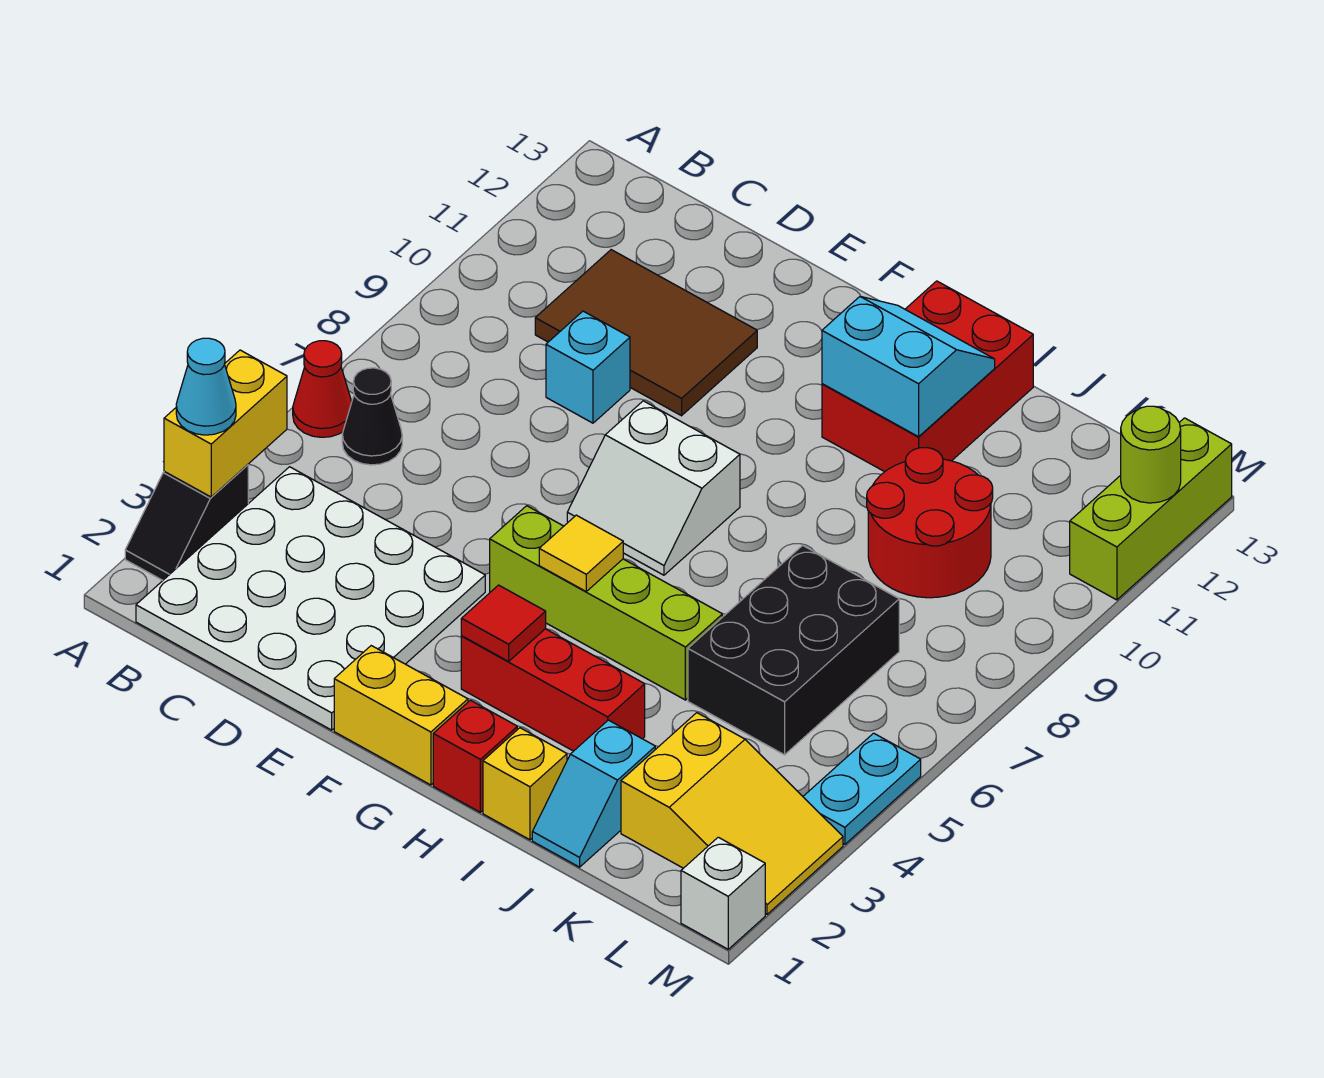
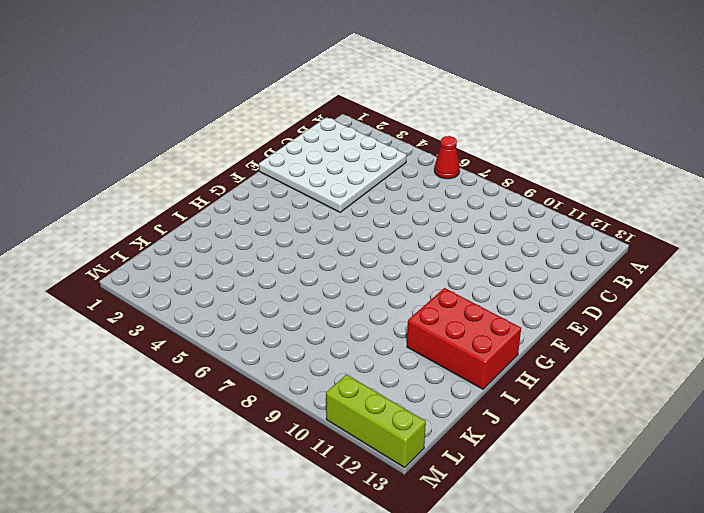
none -> black slope A2:A3 level 1 top 3
none -> black cone B6 level 1
none -> brown tile C10:E11 level 1

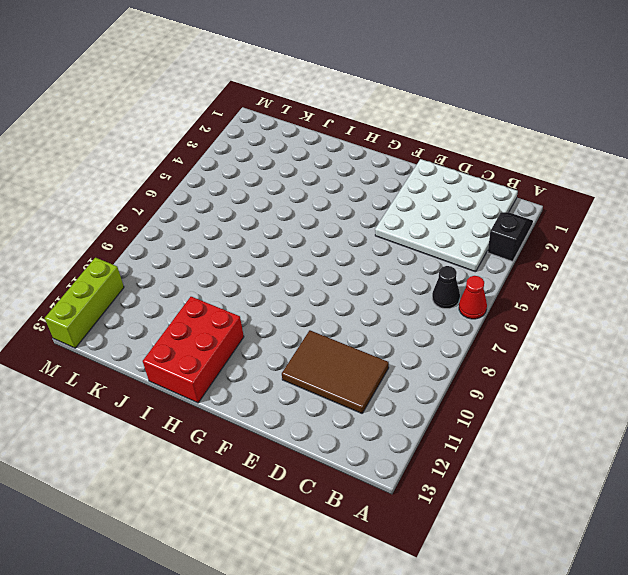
none -> cyan brick D9 level 1
none -> yellow brick F1:G1 level 1
none -> lime brick F5:I5 level 1

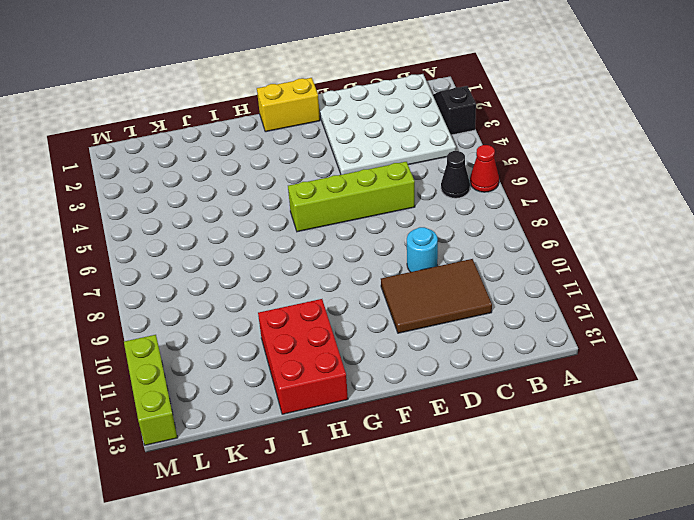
lime brick D6:G6 level 1 -> lime brick F5:I5 level 1
cyan round brick D9 level 1 -> cyan brick D9 level 1
none -> white slope F7:G8 level 1 top 8
none -> red brick G3:I3 level 1
none -> red brick H1 level 1

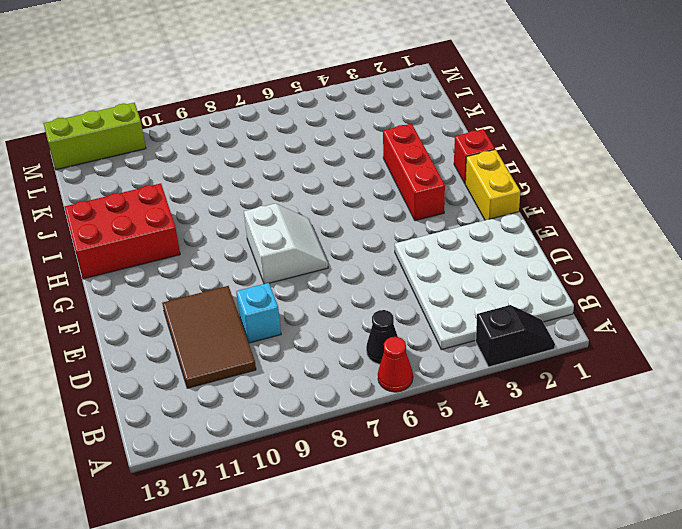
none -> lime brick F5:I5 level 1
none -> yellow brick I1 level 1
none -> cyan slope J1:J2 level 1 top 2

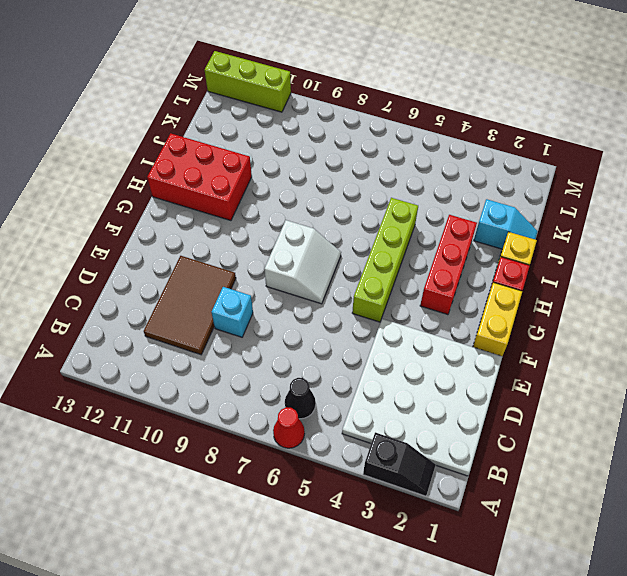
none -> black brick J5:K7 level 1
none -> red round brick J9:K10 level 1
none -> yellow slope K2:M3 level 1 top K

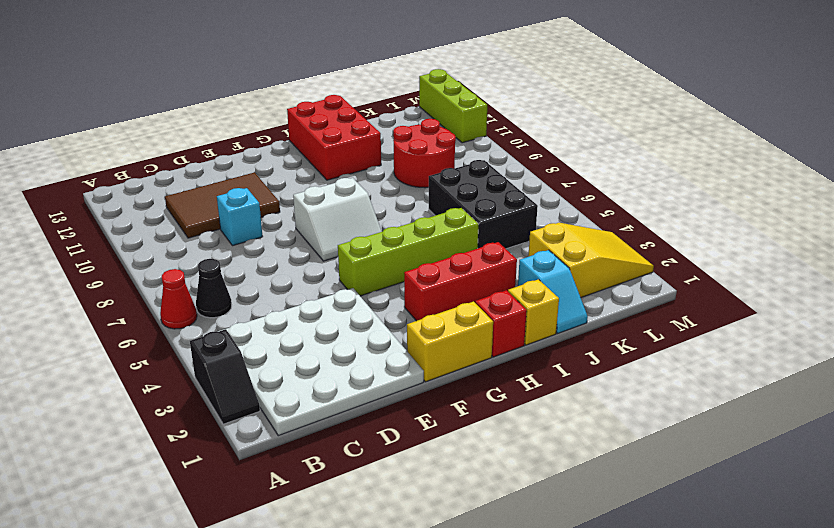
none -> white brick M1 level 1
none -> cyan plate M4:M5 level 1
none -> yellow brick A3:A4 level 2

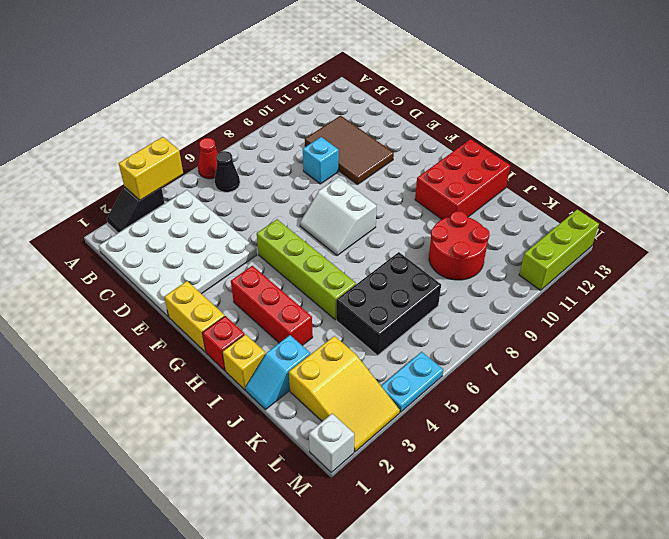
none -> red tile G3 level 2
none -> yellow tile G5 level 2
none -> cyan slope H11:I12 level 2 top 11

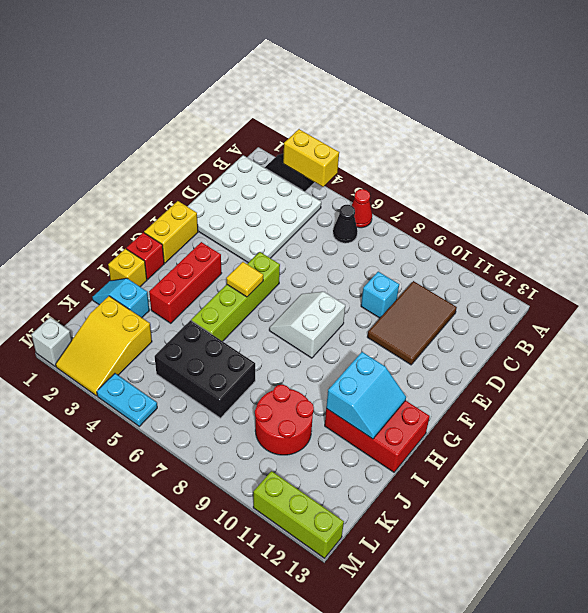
none -> red tile G3 level 2
none -> lime round brick M12 level 2
none -> cyan cone A3 level 3

